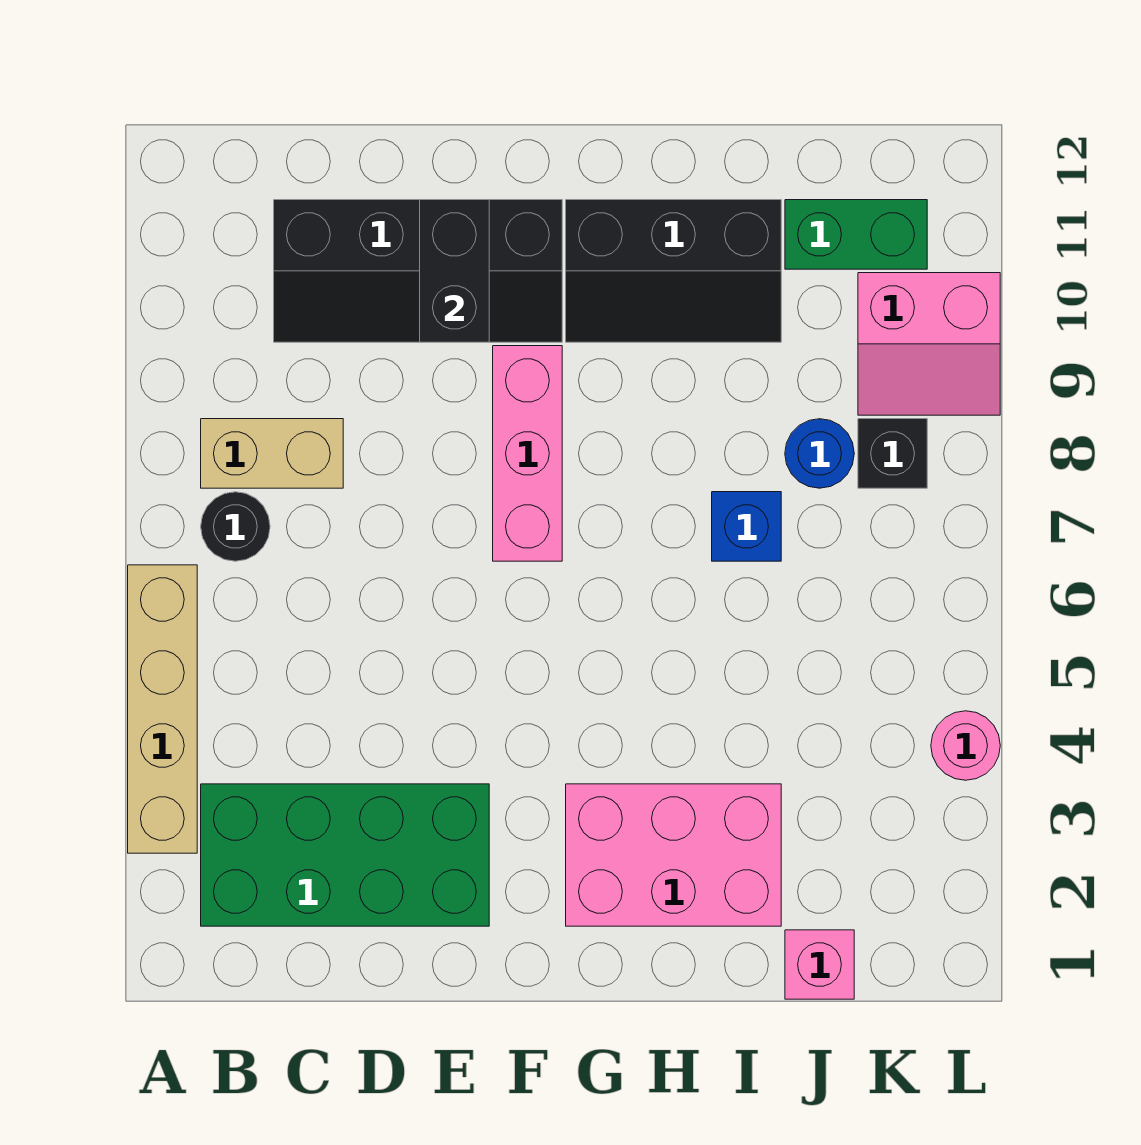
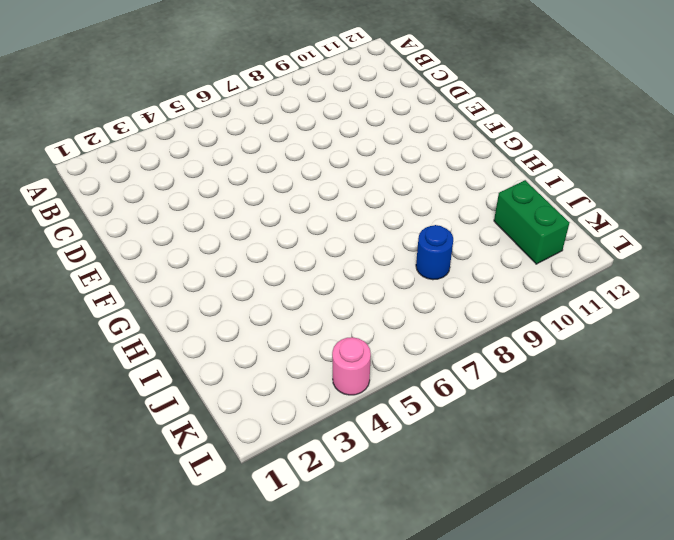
none -> tan brick A3:A6 level 1
none -> green brick B2:E3 level 1
none -> black round brick B7 level 1

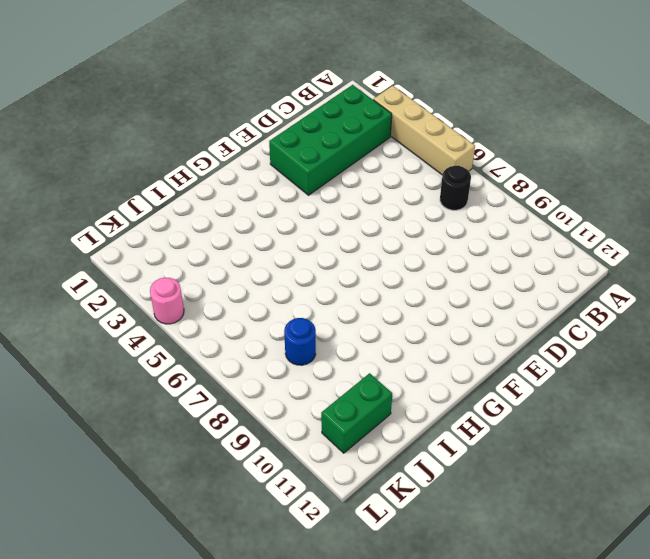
none -> tan brick B8:C8 level 1
none -> black slope C10:F11 level 1 top 11
none -> pink brick F7:F9 level 1

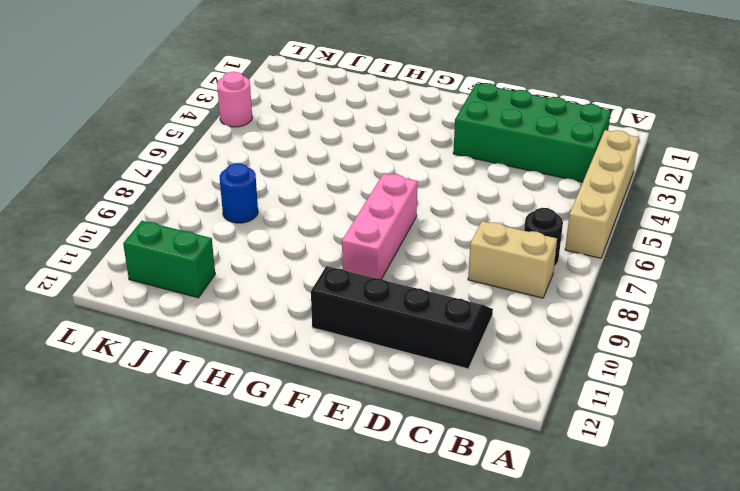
none -> pink brick G2:I3 level 1
none -> black slope G10:I11 level 1 top 11
none -> blue brick I7 level 1

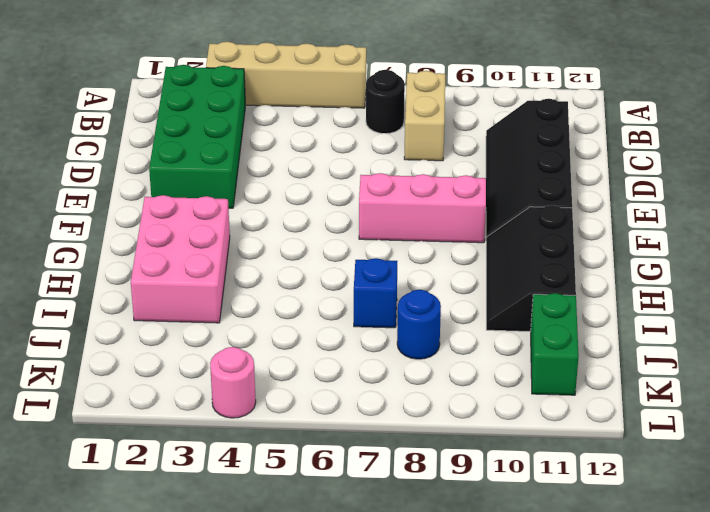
none -> pink brick J1 level 1
none -> black brick K8 level 1
none -> pink slope K9:L10 level 1 top 10

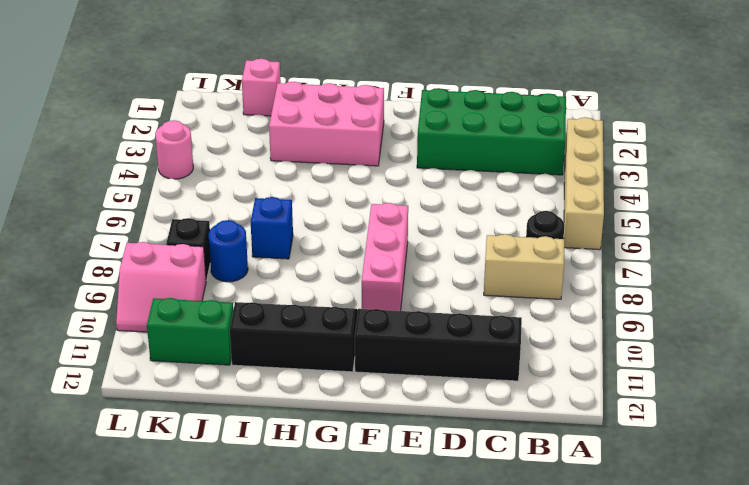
pink slope K9:L10 level 1 top 9 -> pink slope K9:L10 level 1 top 10
none -> black brick E10:E11 level 2

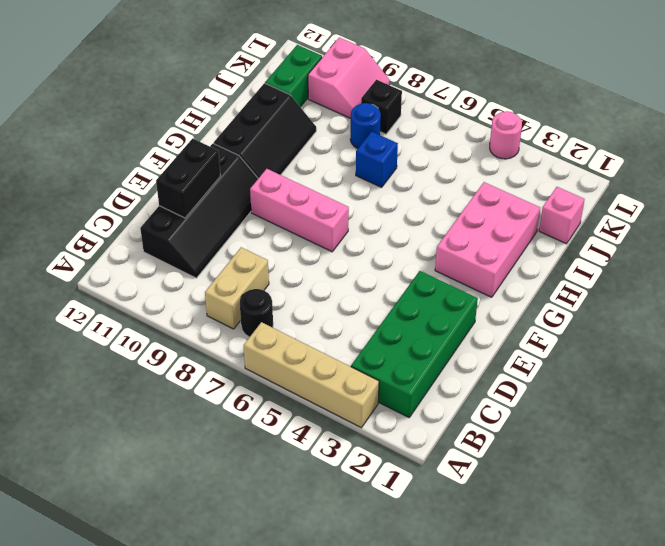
black brick D11:E11 level 2 -> black brick E10:E11 level 2

